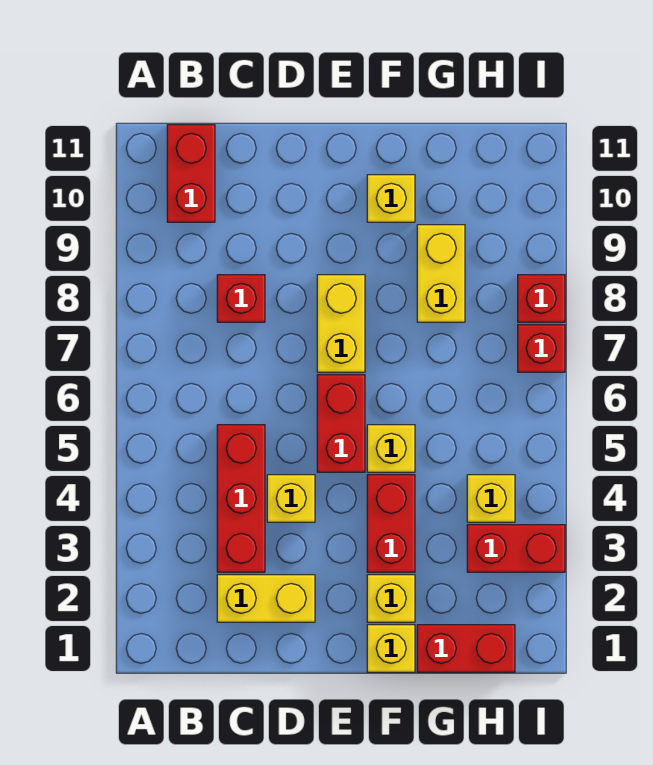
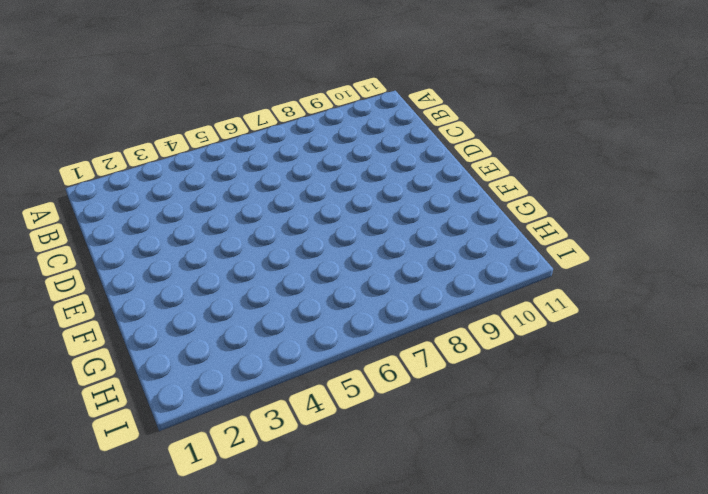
none -> red brick B10:B11 level 1
none -> yellow brick C2:D2 level 1
none -> red brick C3:C5 level 1

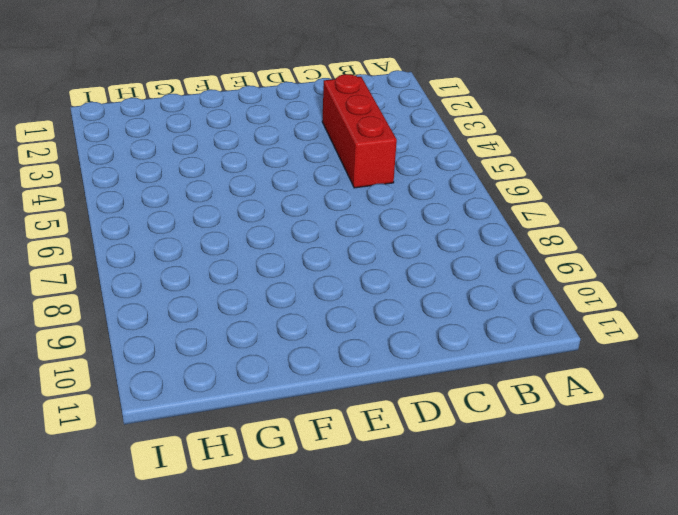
none -> red brick B10:B11 level 1
none -> yellow brick C2:D2 level 1
none -> red brick C8 level 1

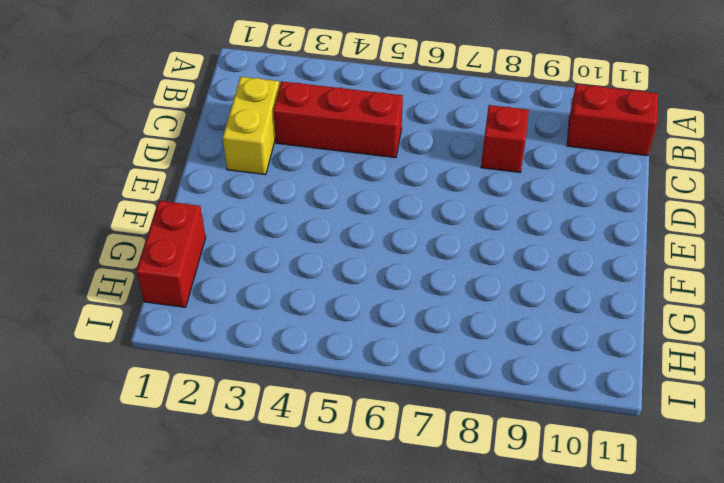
none -> yellow brick D4 level 1
none -> red brick E5:E6 level 1
none -> yellow brick E7:E8 level 1

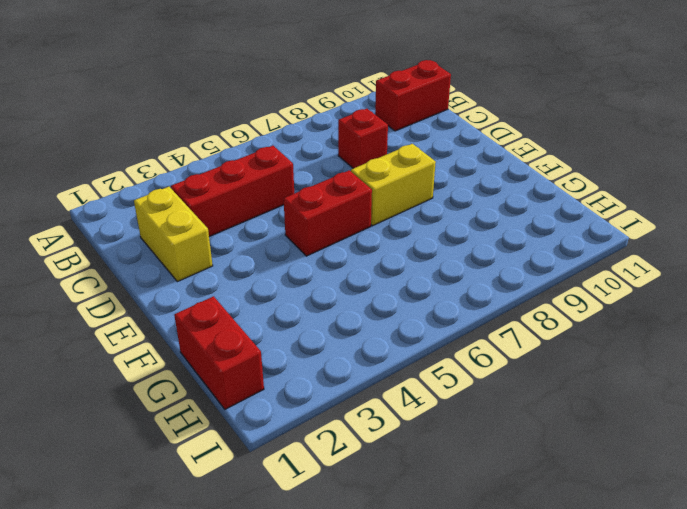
none -> yellow brick D4 level 1
none -> yellow brick F1 level 1
none -> yellow brick F2 level 1

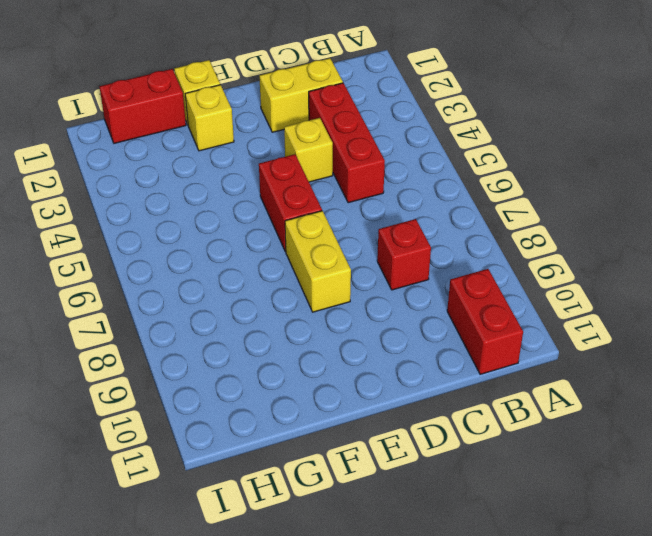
none -> red brick F3:F4 level 1
none -> yellow brick F5 level 1
none -> yellow brick F10 level 1

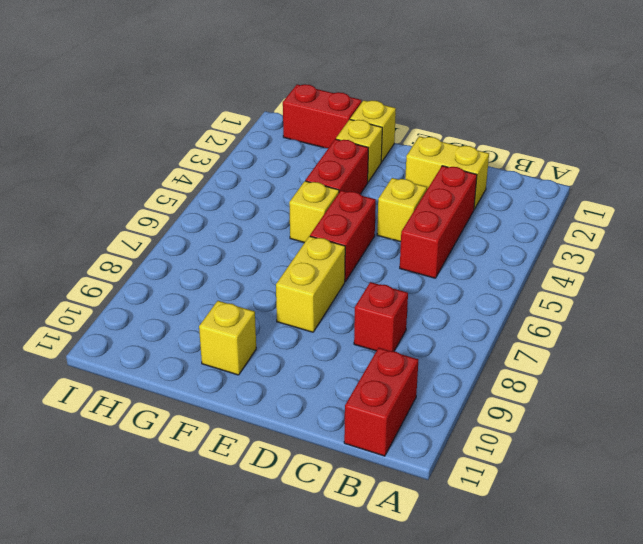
none -> yellow brick G8:G9 level 1
none -> red brick H3:I3 level 1
none -> yellow brick H4 level 1

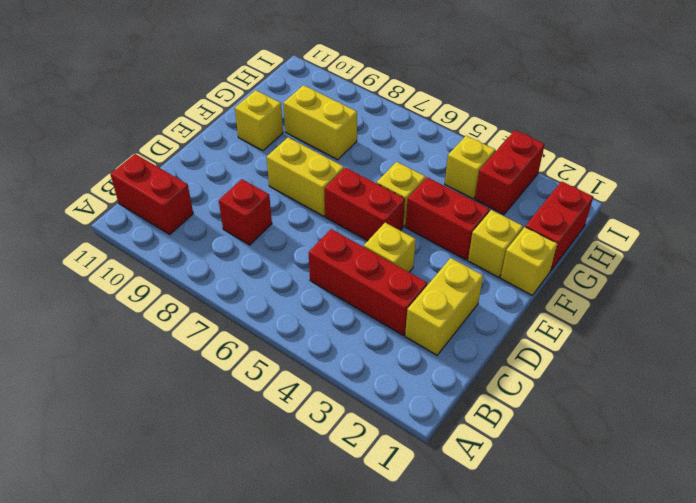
none -> red brick I7 level 1
none -> red brick I8 level 1

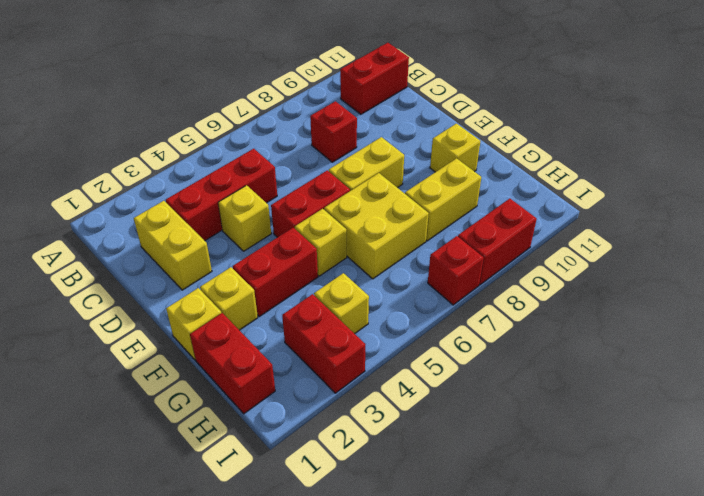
yellow brick F6:G7 level 1 -> none
red brick I8:I9 level 1 -> red brick I8 level 1

